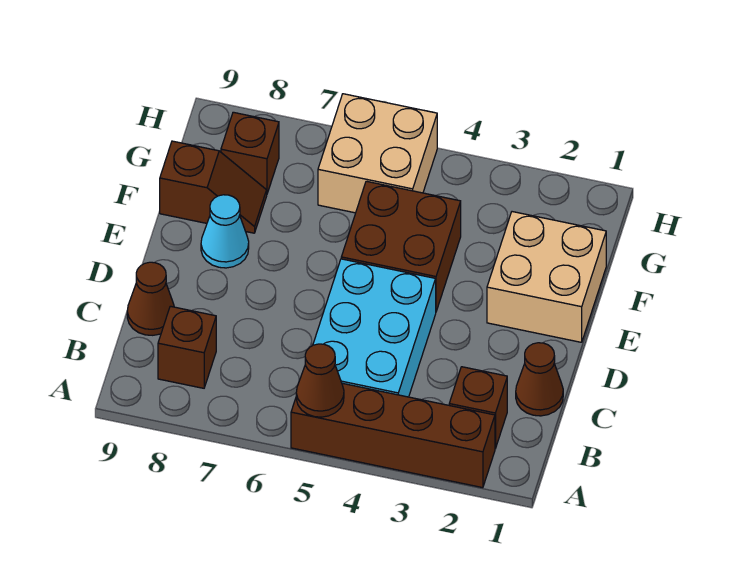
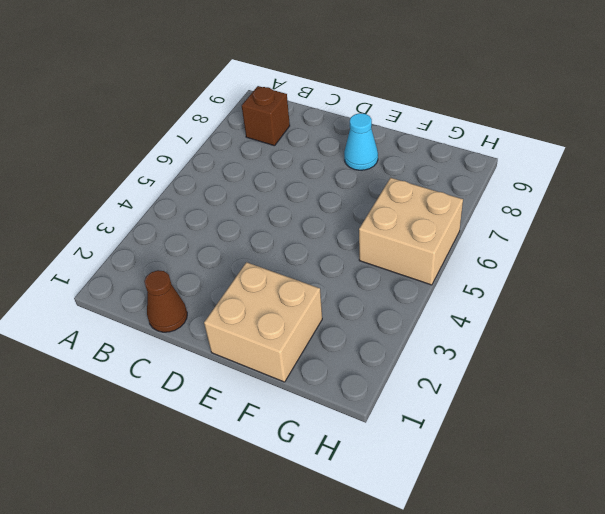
none -> brown brick A2:A5 level 1
none -> brown brick B2 level 1
none -> cyan brick B4:D5 level 1

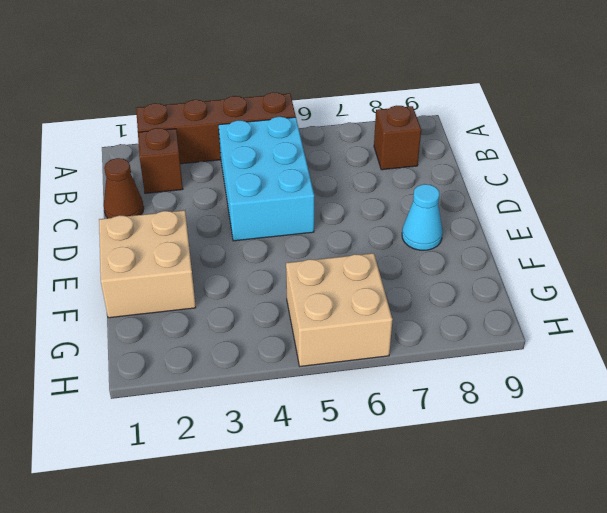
none -> brown cone C9 level 1
none -> brown brick E4:F5 level 1
none -> brown slope F8:F9 level 1 top 9

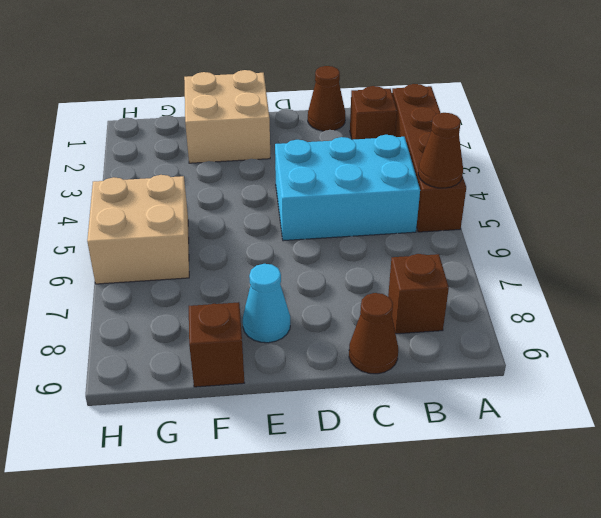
none -> brown brick E4:F5 level 1
none -> brown brick G8 level 1

